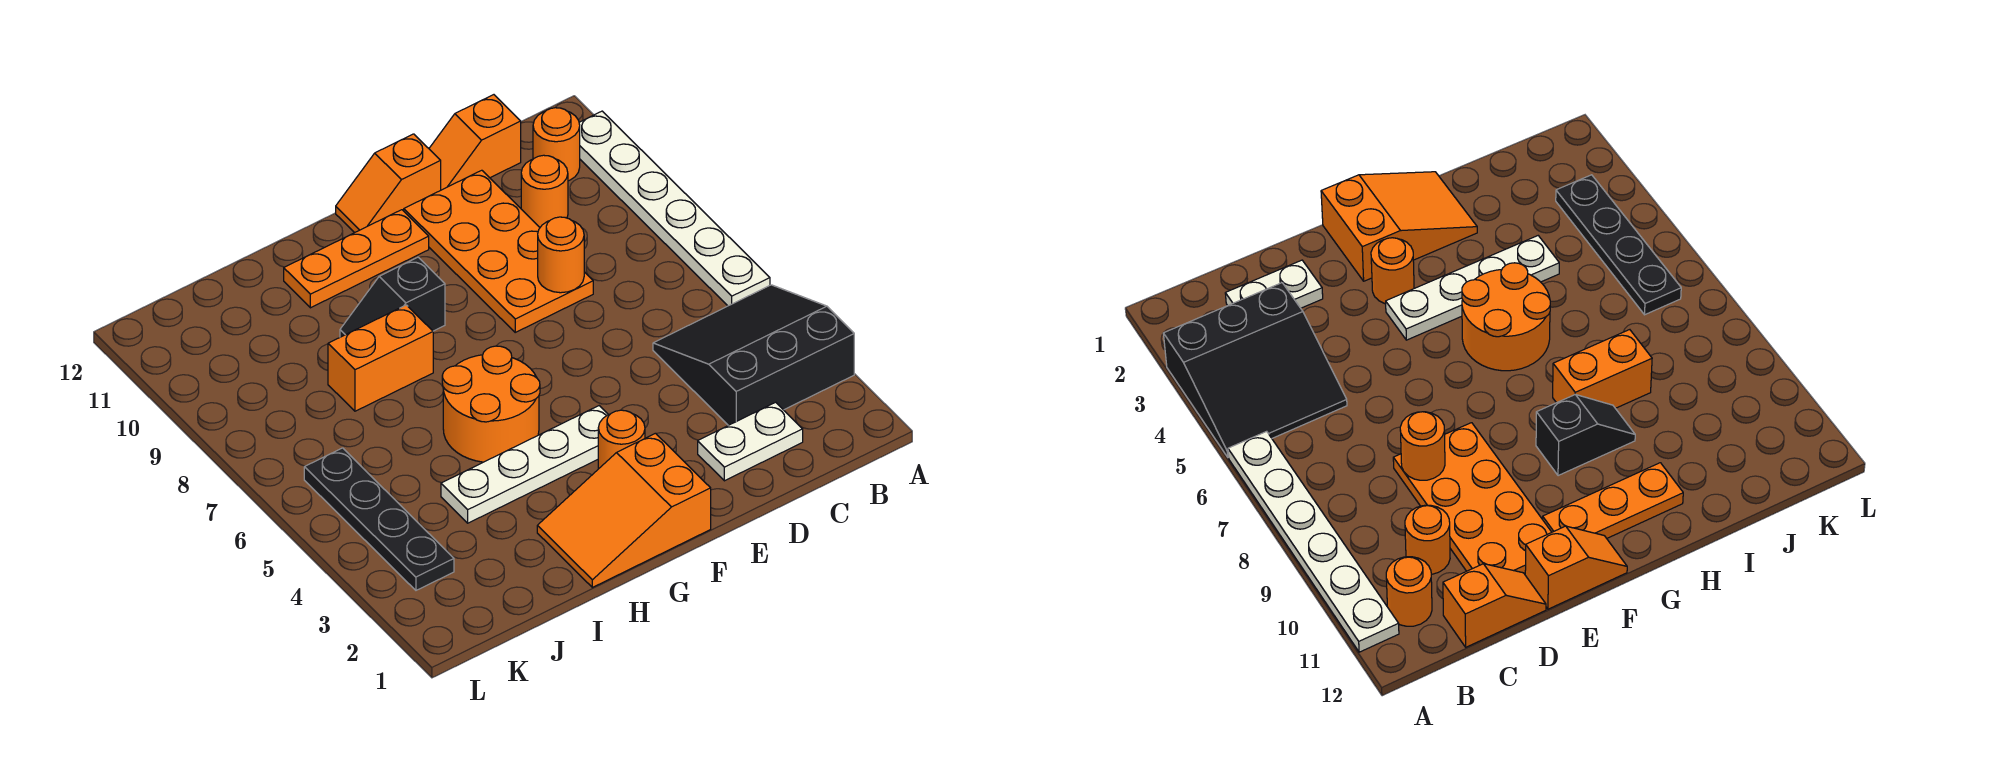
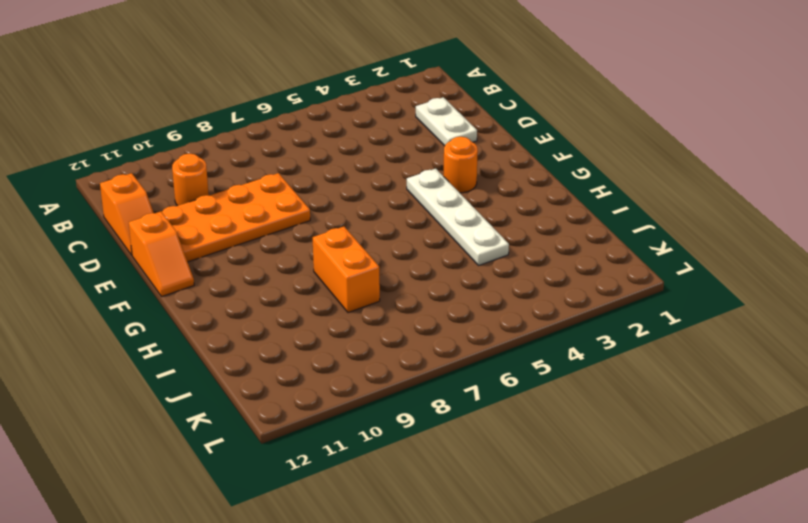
none -> black slope A3:C5 level 1 top 3
none -> white plate A6:A11 level 1
none -> orange round brick B11 level 1

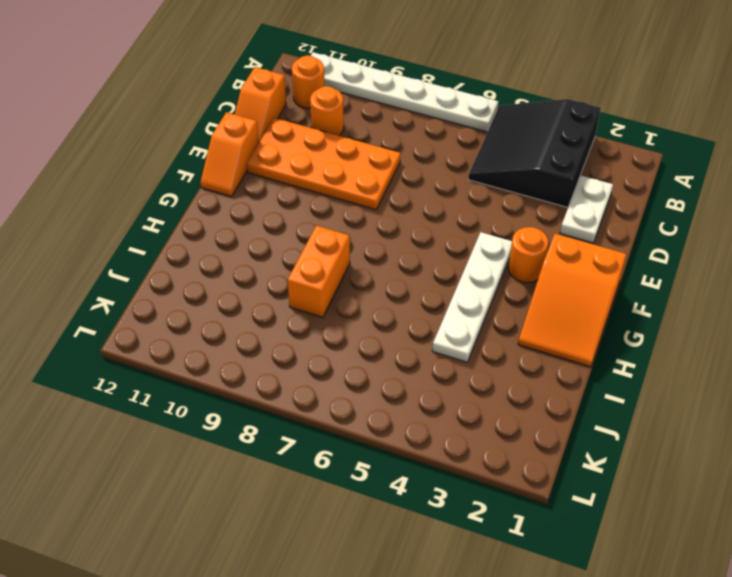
none -> orange plate F11:H11 level 1
none -> orange round brick G5:H6 level 1
none -> black slope G9:H9 level 1 top G

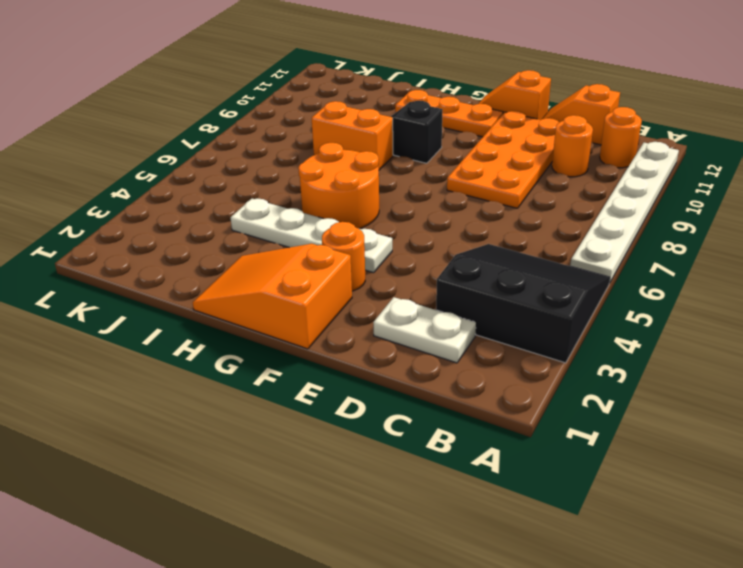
none -> black plate K3:K6 level 1
none -> orange round brick D8 level 2

